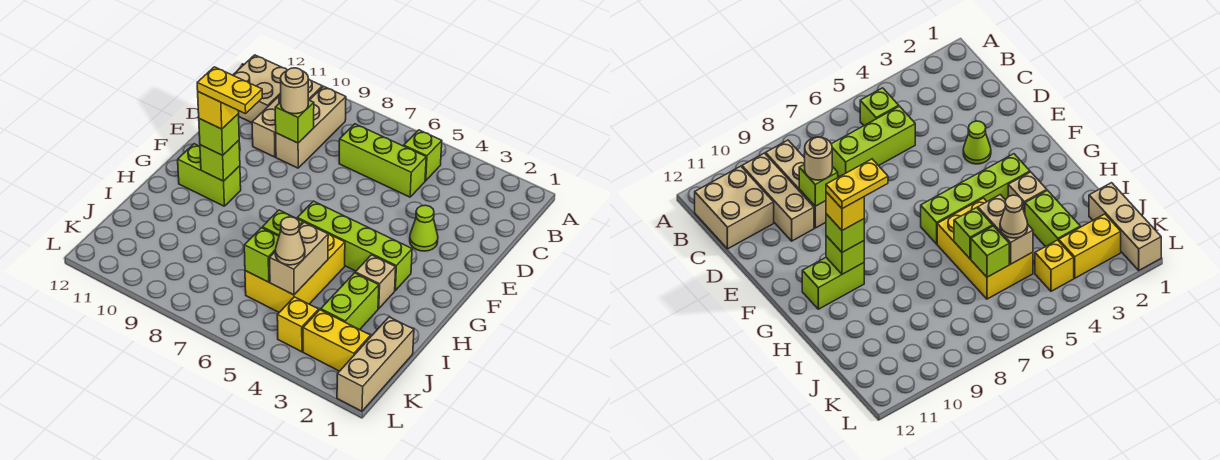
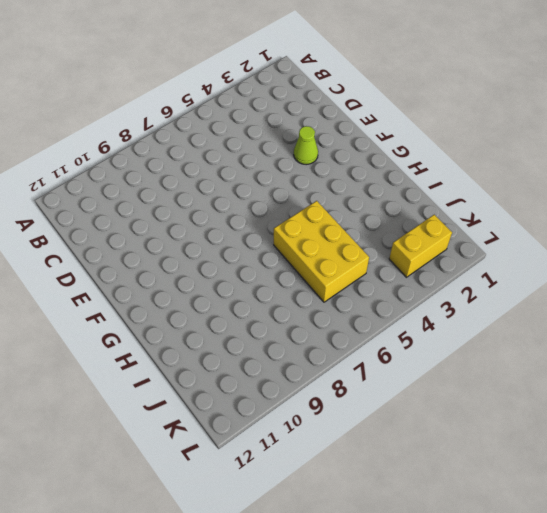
none -> lime brick B5 level 1
none -> tan brick B9:D9 level 1
none -> tan brick B10:D10 level 1

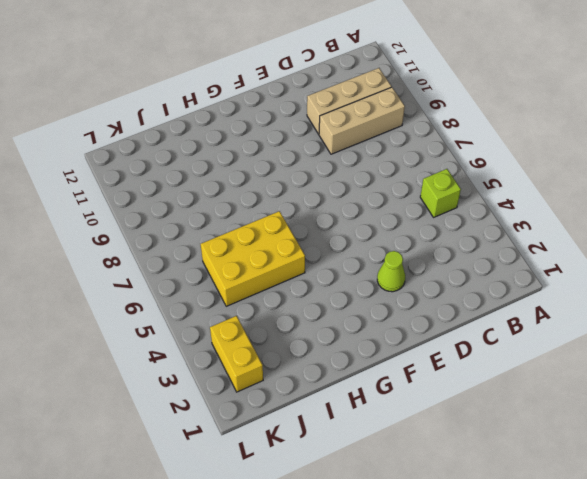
none -> tan brick B11:C12 level 1
none -> lime brick C5:C7 level 1
none -> lime brick G3:G6 level 1

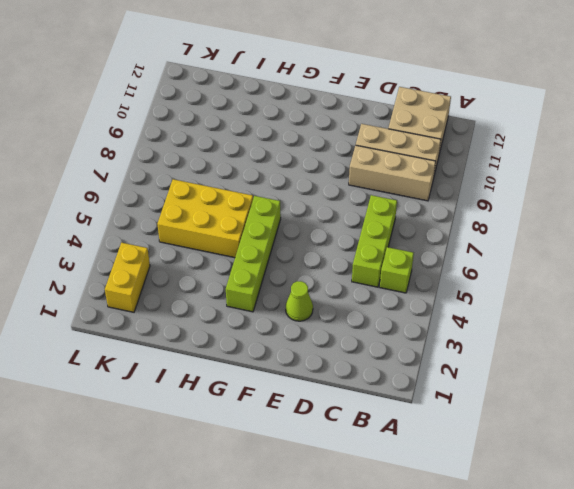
none -> lime brick G10:G11 level 1
none -> tan brick H3 level 1
none -> lime brick I3:J3 level 1

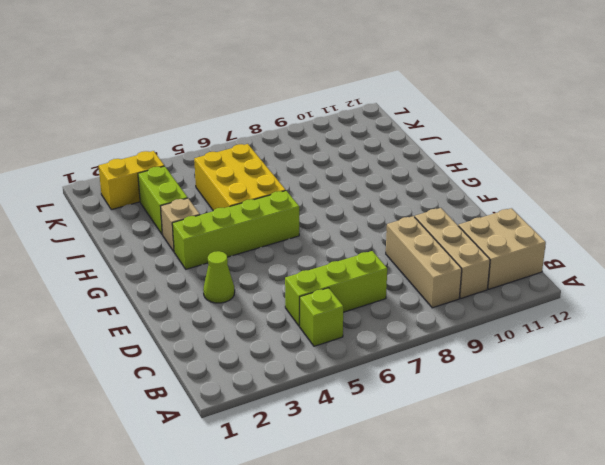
none -> lime brick G10:G11 level 1
none -> tan brick J1:L1 level 1
none -> yellow brick K4 level 1

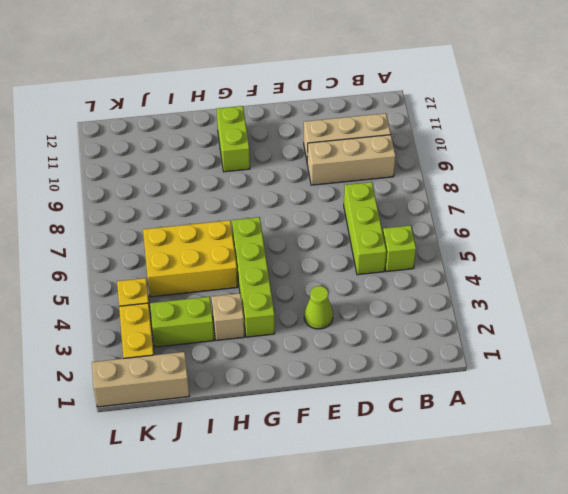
none -> tan brick B11:C12 level 1
none -> lime brick D9 level 2
none -> lime brick G10 level 2

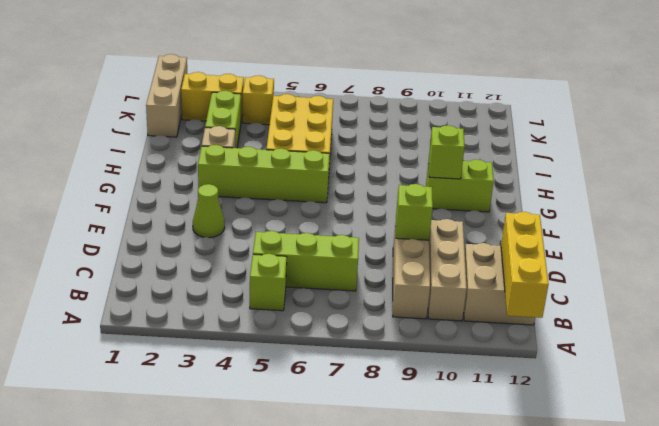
yellow brick A12:C12 level 2 -> none
none -> tan brick I5:J5 level 2
none -> lime brick I6 level 2
none -> lime brick J6 level 2

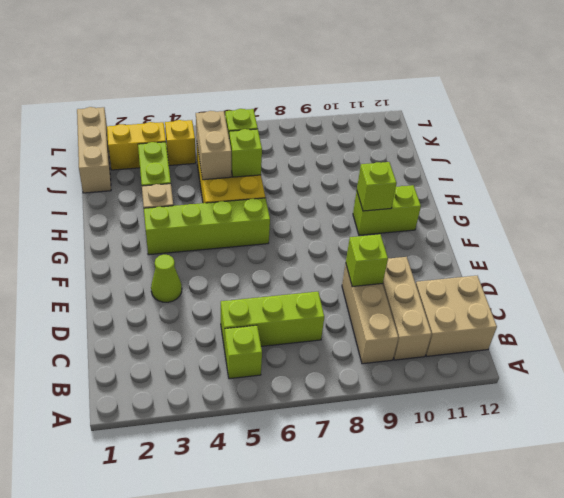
none -> tan round brick D9 level 3
none -> lime brick G10 level 3
none -> tan cone J5 level 3

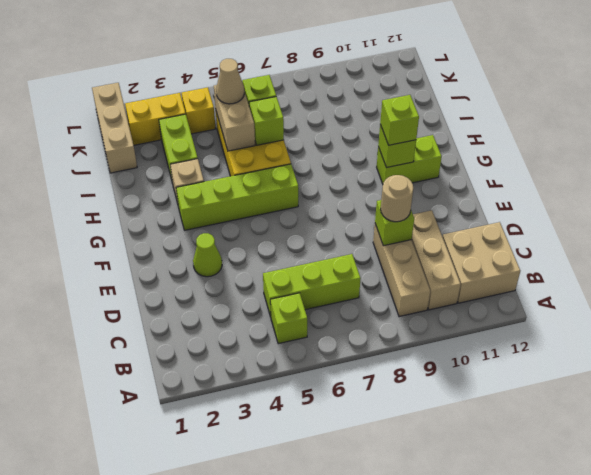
none -> yellow brick G10 level 4
none -> yellow plate G9:G10 level 5

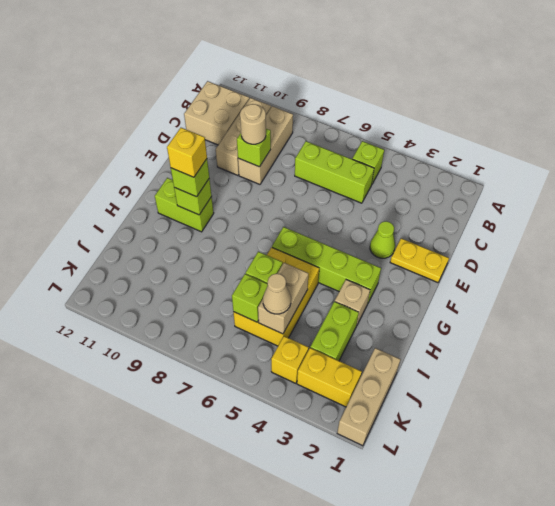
yellow plate E1:E2 level 1 -> yellow plate G9:G10 level 5

